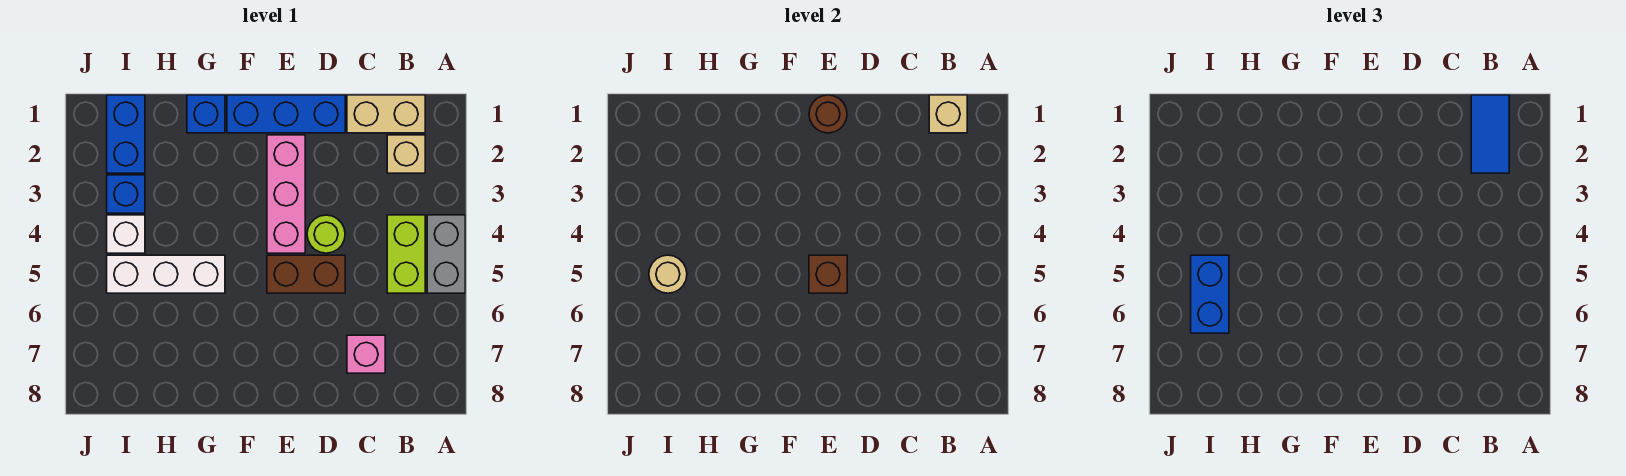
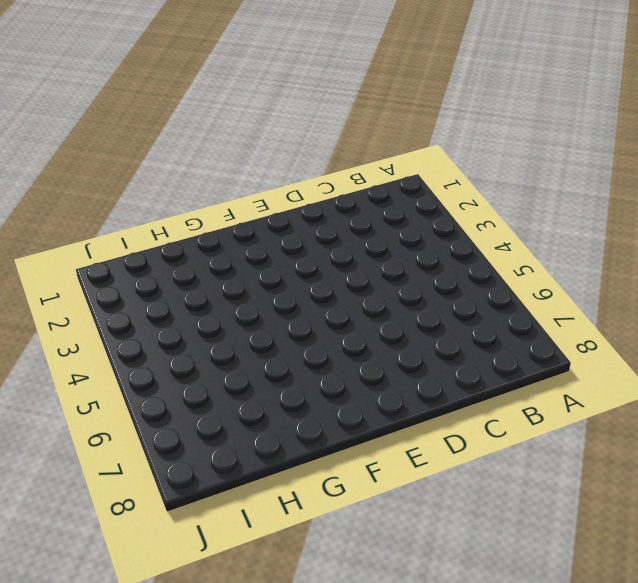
none -> grey brick A4:A5 level 1
none -> tan brick B1:C1 level 1
none -> tan brick B2 level 1

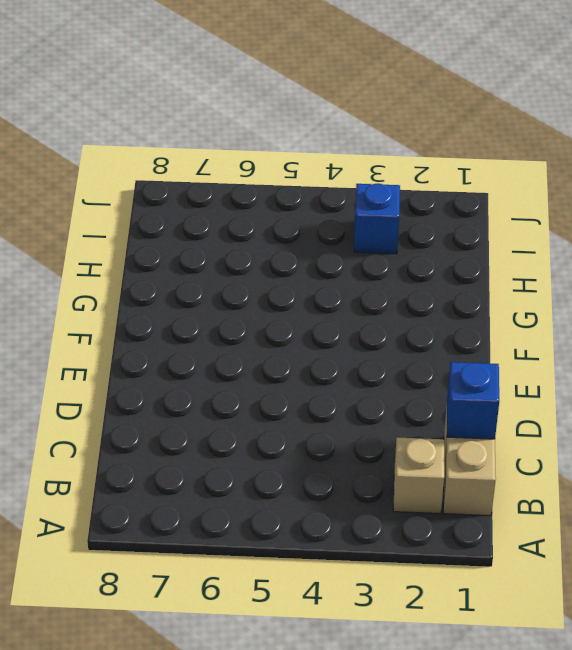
blue brick C1 level 2 -> blue brick G1 level 1
none -> grey brick A4:A5 level 1
none -> lime brick B4:B5 level 1
none -> pink brick C7 level 1

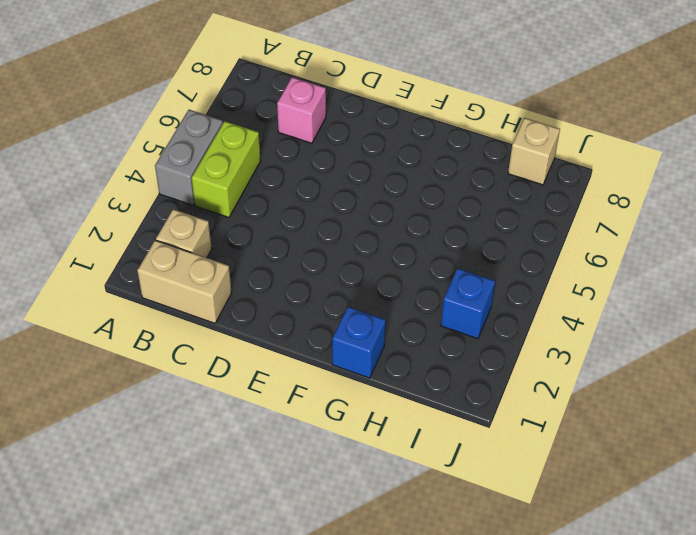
tan brick I8 level 1 -> tan brick B1 level 2
none -> blue brick D1:F1 level 1
none -> lime round brick D4 level 1
none -> brown brick D5:E5 level 1

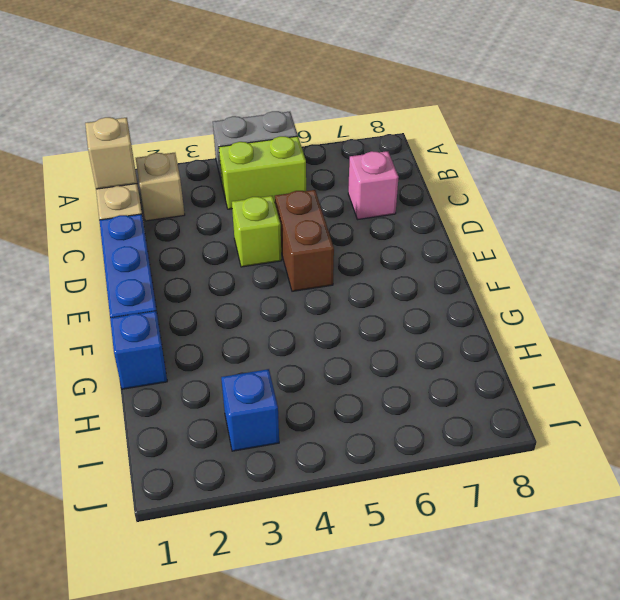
lime brick D4 level 1 -> lime round brick D4 level 1
none -> pink brick E2:E4 level 1
none -> white brick G5:I5 level 1
none -> blue brick I1:I2 level 1

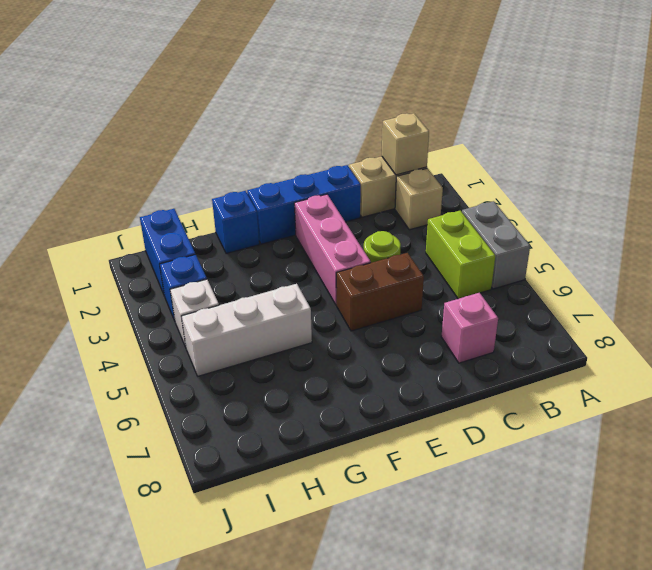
none -> brown round brick E1 level 2
none -> brown brick E5 level 2
none -> tan round brick I5 level 2

